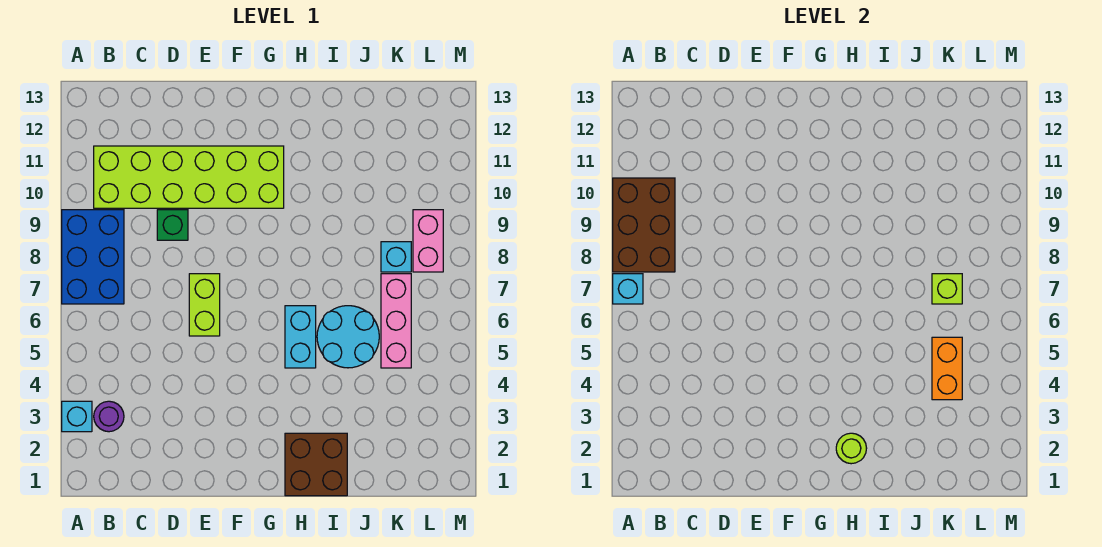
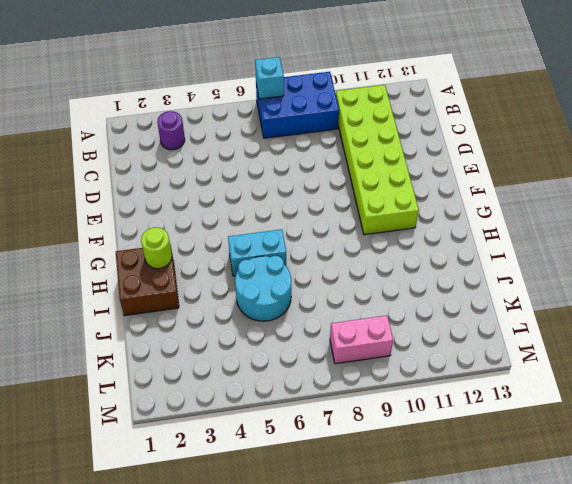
none -> cyan brick A3 level 1
none -> green brick D9 level 1
none -> lime brick E6:E7 level 1

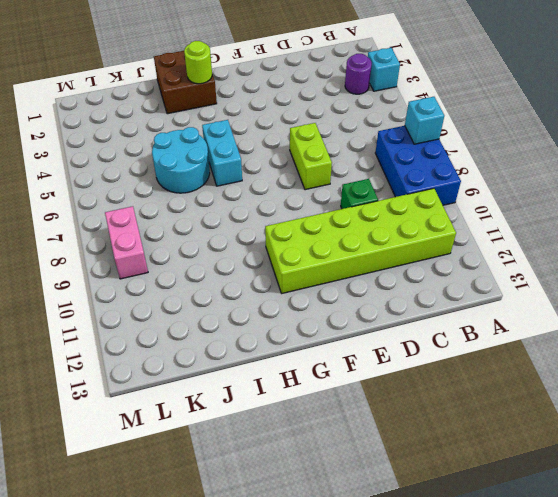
none -> pink brick K5:K7 level 1
none -> cyan brick K8 level 1
none -> brown brick A8:B10 level 2

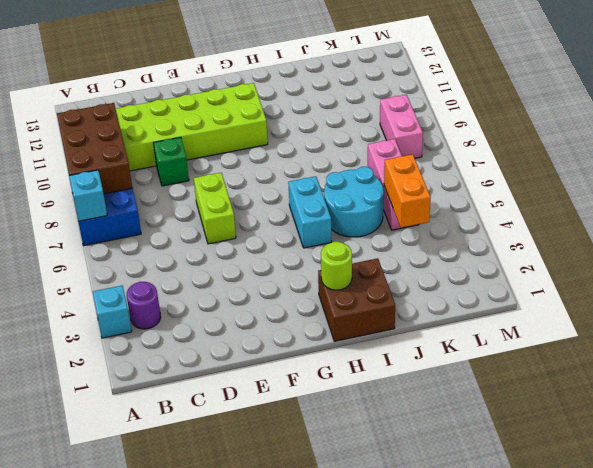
none -> cyan brick K8 level 1
none -> lime brick K7 level 2

